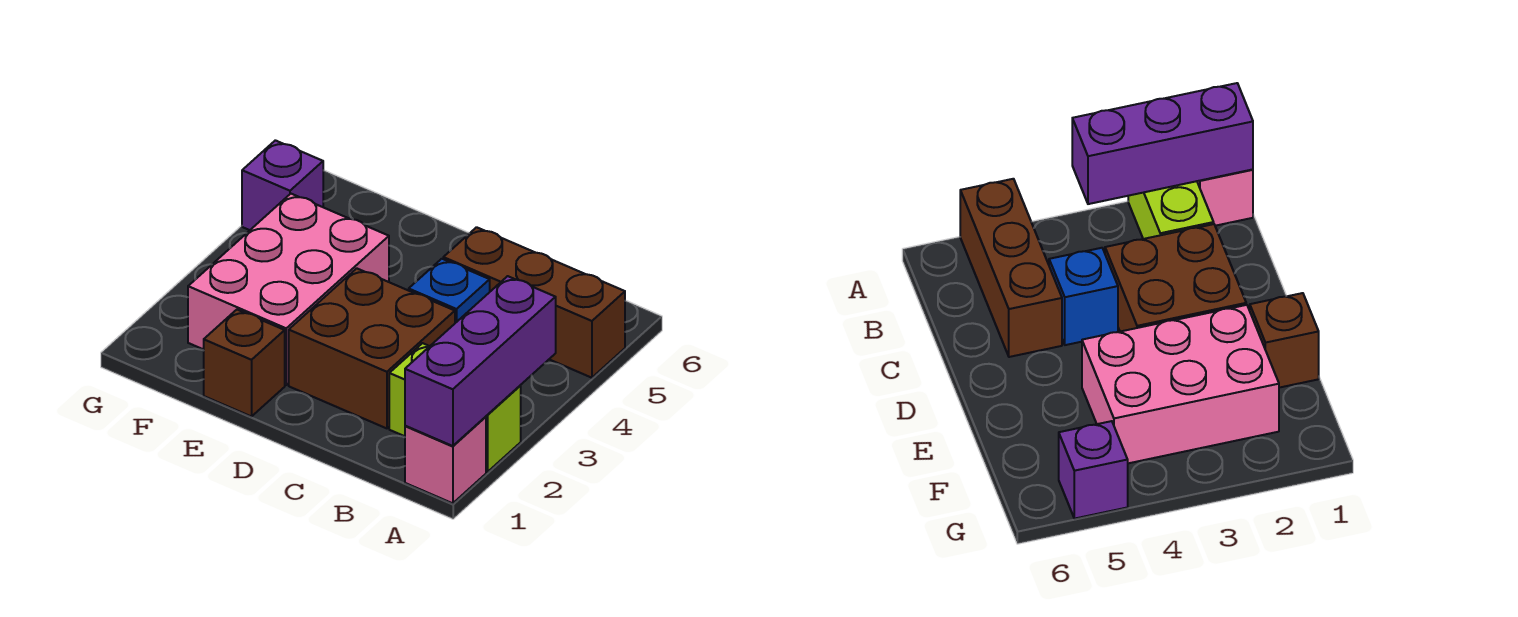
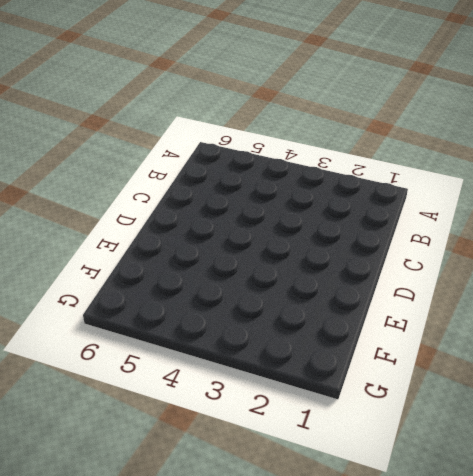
none -> pink brick A1 level 1
none -> lime brick A2:B2 level 1

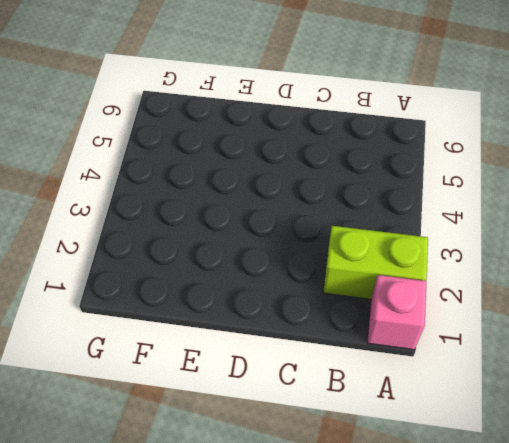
none -> brown brick A5:C5 level 1
none -> brown brick C2:D3 level 1

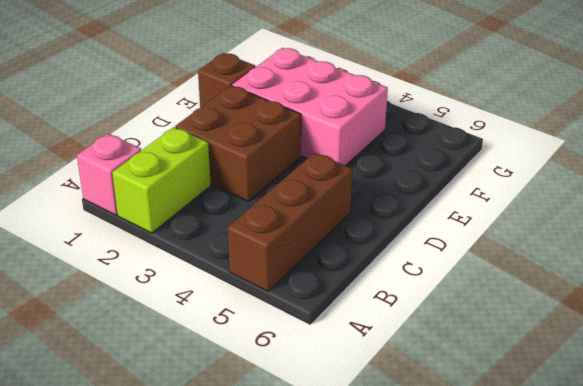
none -> blue brick C4 level 1
none -> purple brick G5 level 1

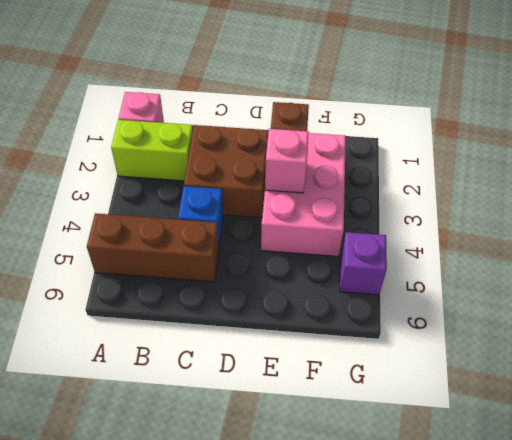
pink brick E3 level 2 -> none
none -> purple brick A1:A3 level 2

